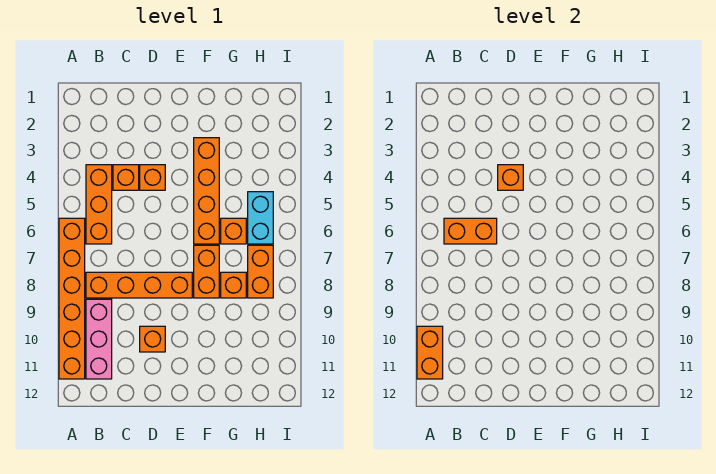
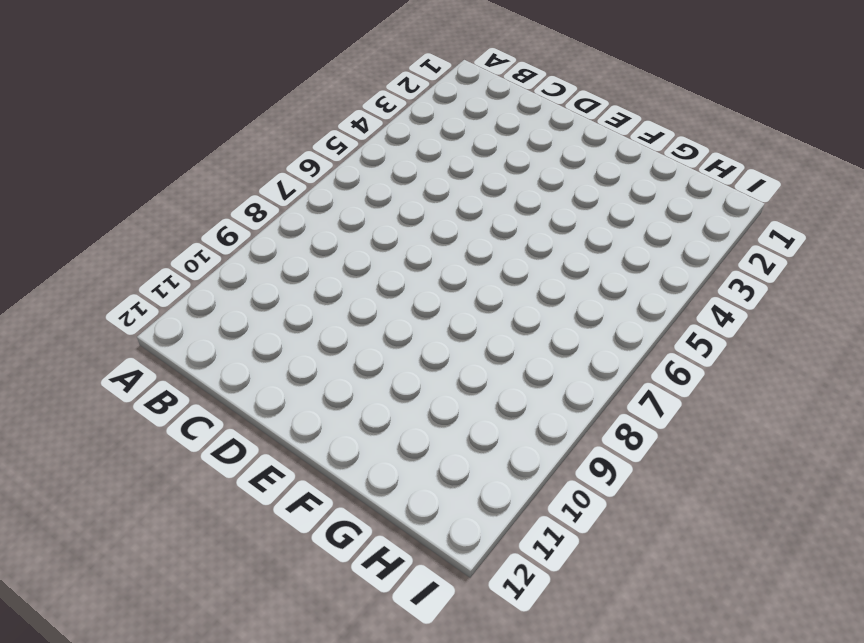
none -> orange brick A6:A11 level 1
none -> orange brick B4:B6 level 1
none -> orange brick B8:E8 level 1

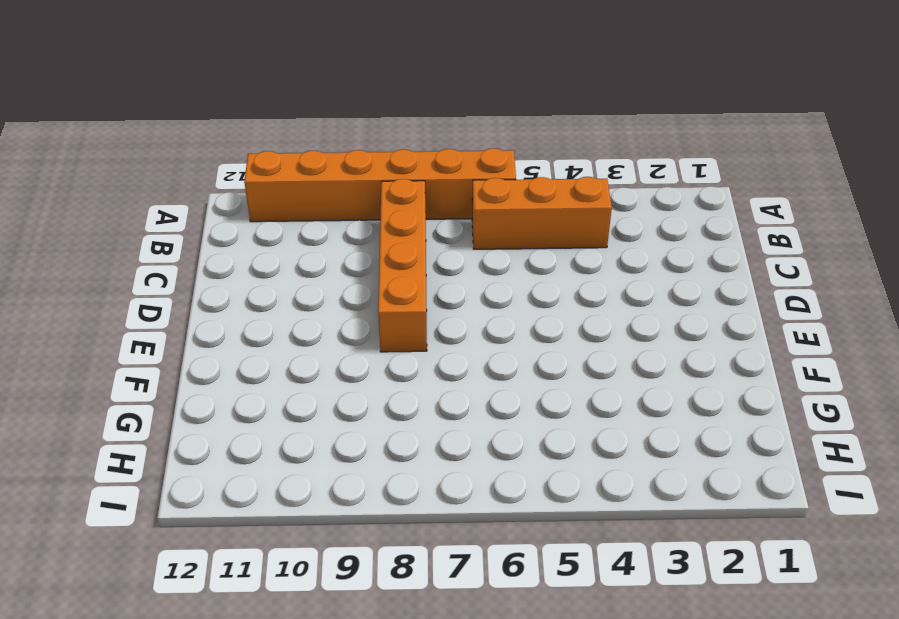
none -> pink brick B9:B11 level 1
none -> orange brick C4 level 1
none -> orange brick D4 level 1

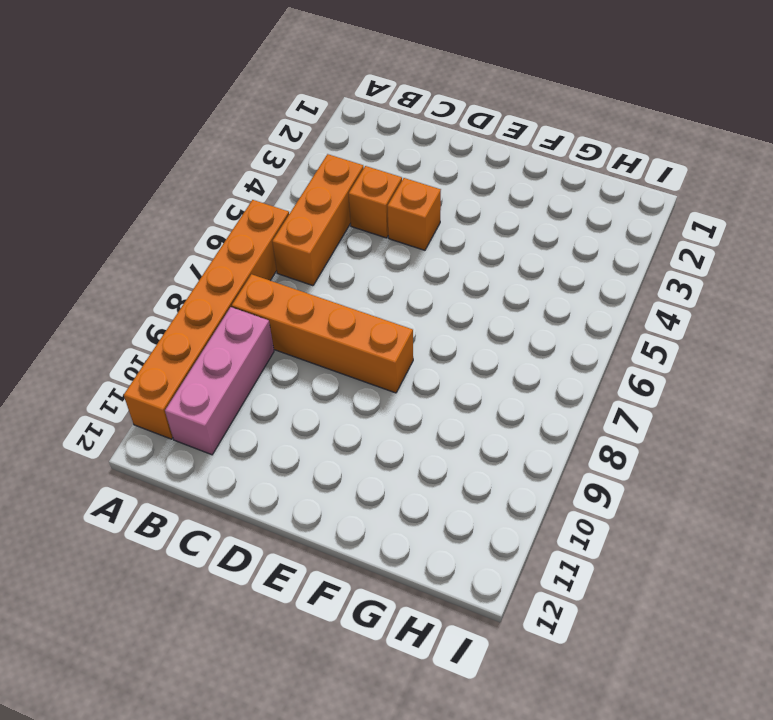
none -> orange brick D10 level 1
none -> orange brick F3:F6 level 1
none -> orange brick F7:F8 level 1

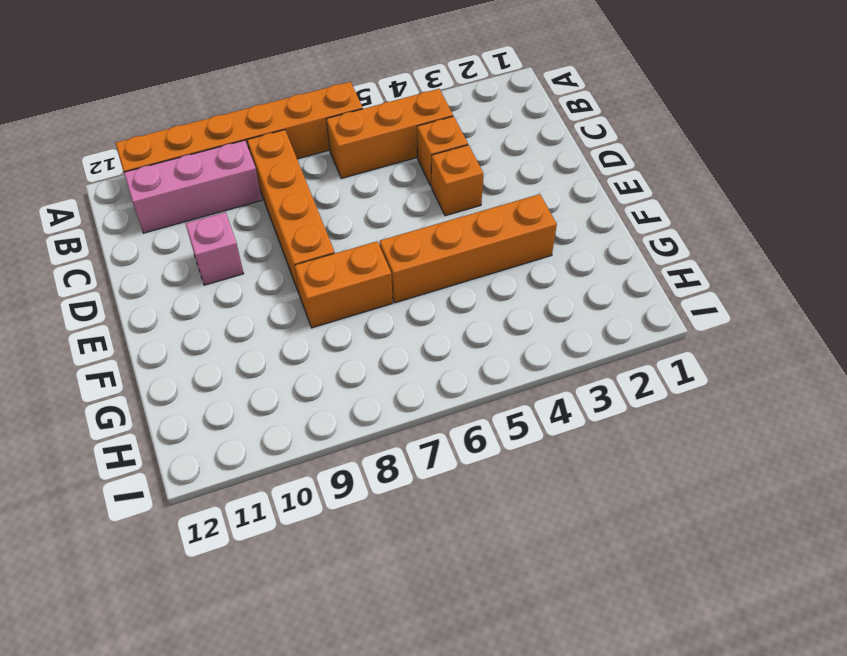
pink brick D10 level 1 -> orange brick D10 level 1
none -> orange brick G6 level 1
none -> orange brick G8 level 1
none -> cyan brick H5:H6 level 1

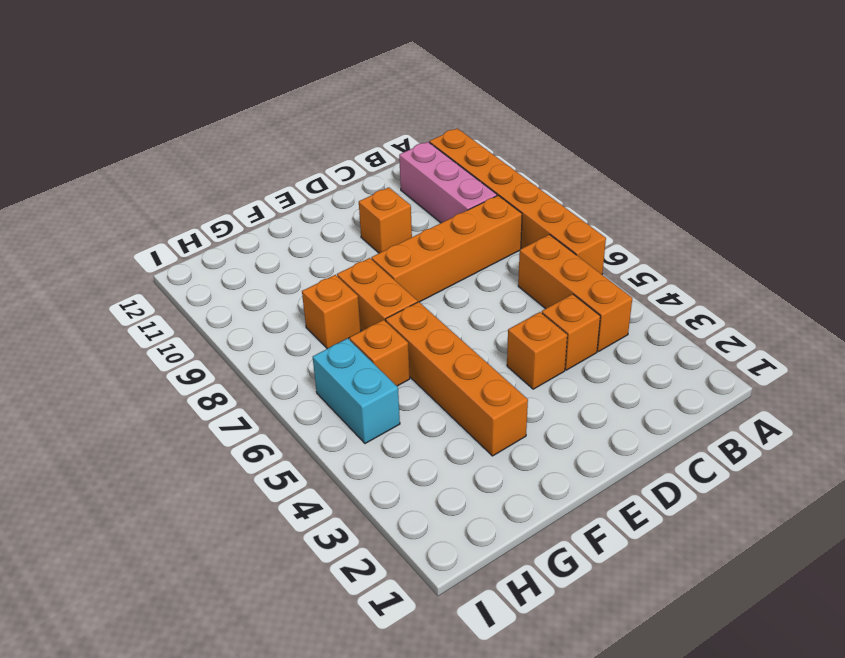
none -> orange brick H7:H8 level 1
none -> orange brick A10:A11 level 2
none -> orange brick B6:C6 level 2

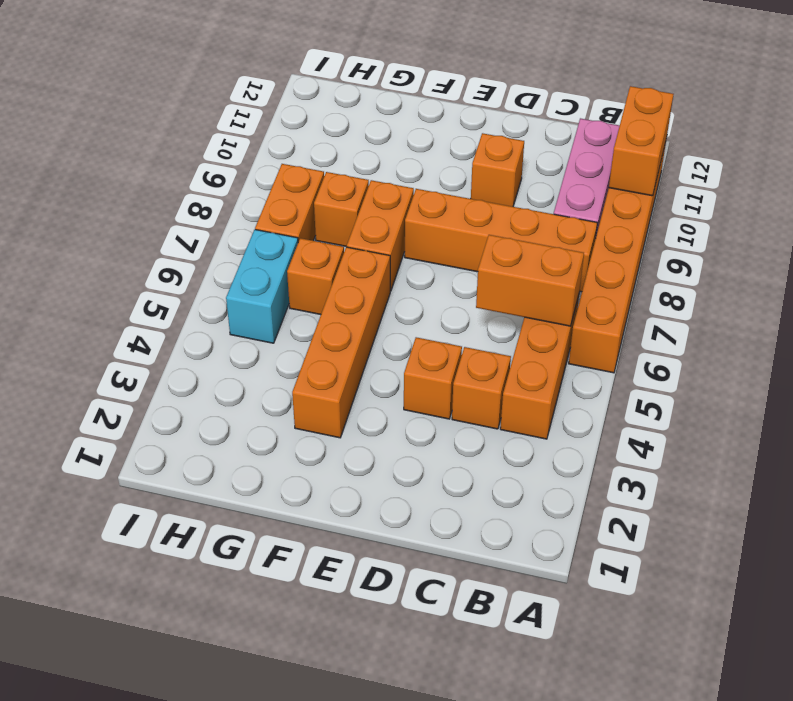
none -> orange brick D4 level 2

